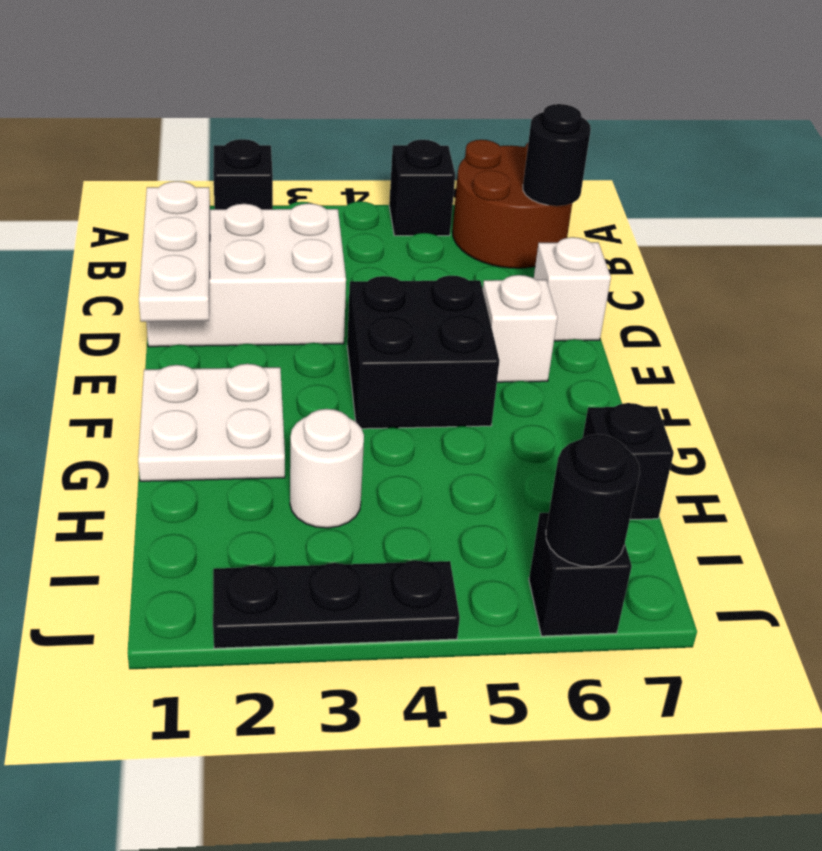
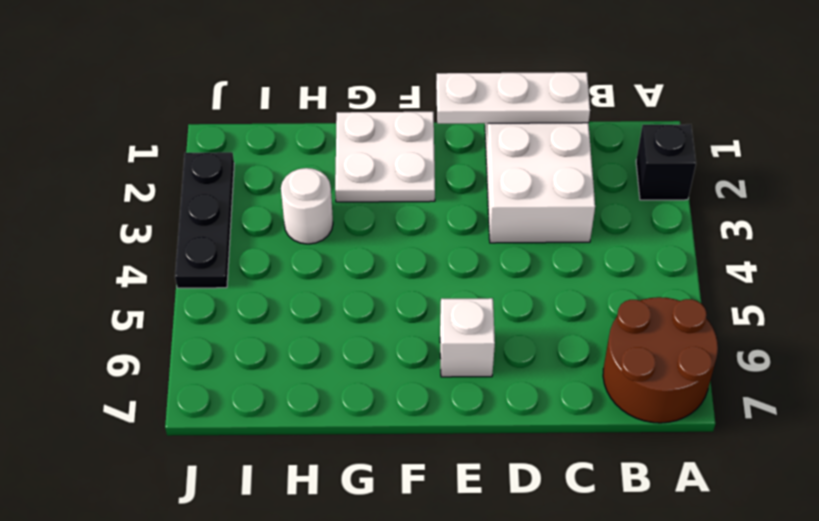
none -> black brick A5 level 1
none -> white brick D7 level 1
none -> black brick E4:F5 level 1

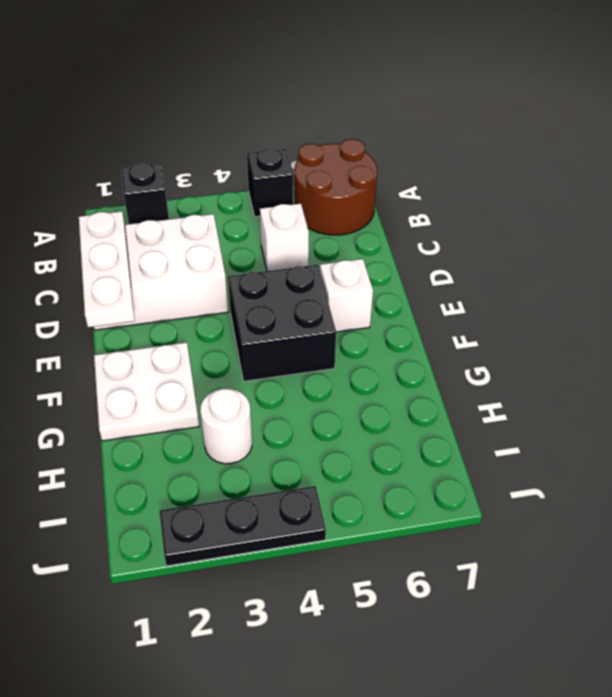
white brick C5 level 1 -> white brick D7 level 1
none -> black brick H7 level 1
none -> black brick J6 level 1
none -> black round brick B7 level 2

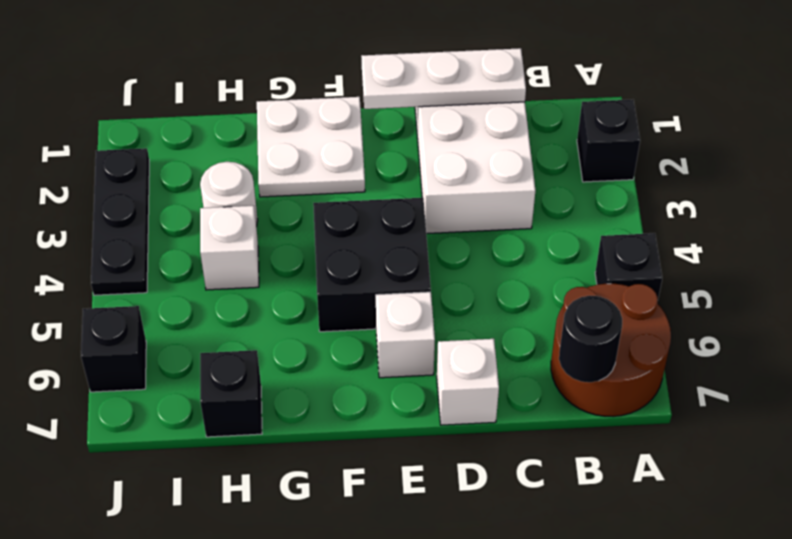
white brick H4 level 1 -> none
none -> black round brick J6 level 2

